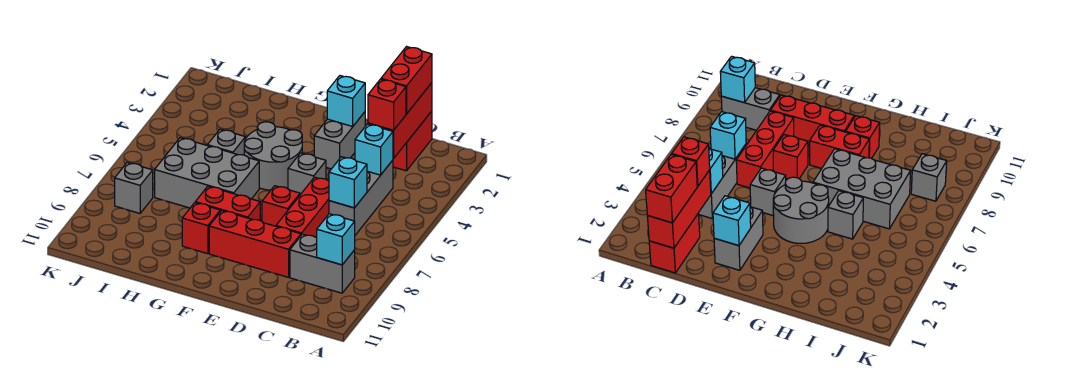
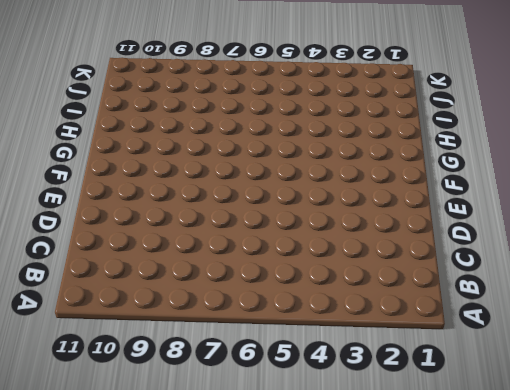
none -> grey brick B9:C9 level 1
none -> red brick C1:C2 level 1
none -> grey brick C4:C6 level 1

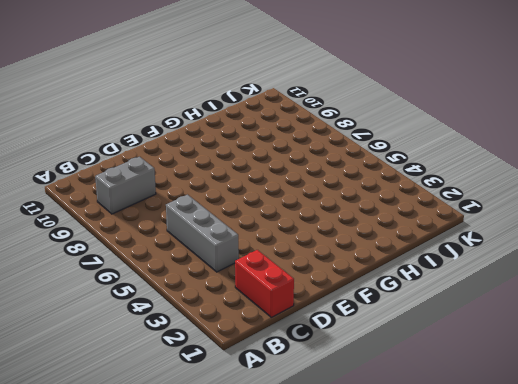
none -> red brick D6:D8 level 1
none -> red brick D9:F9 level 1
none -> grey brick E2:E3 level 1

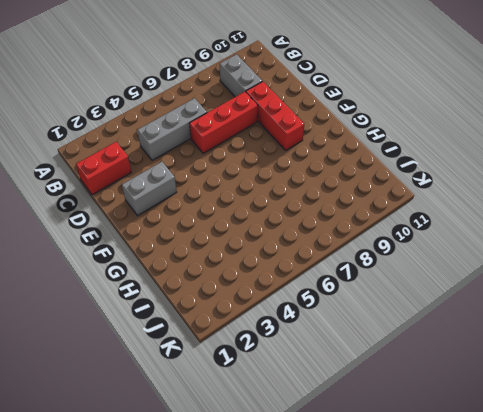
none -> grey brick E5 level 1
none -> red brick E7 level 1
none -> grey round brick F4:G5 level 1

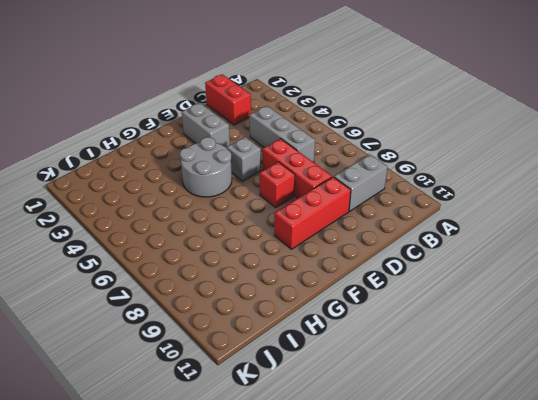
none -> red brick F8:G8 level 1
none -> grey brick G6:I7 level 1
none -> red brick G9 level 1

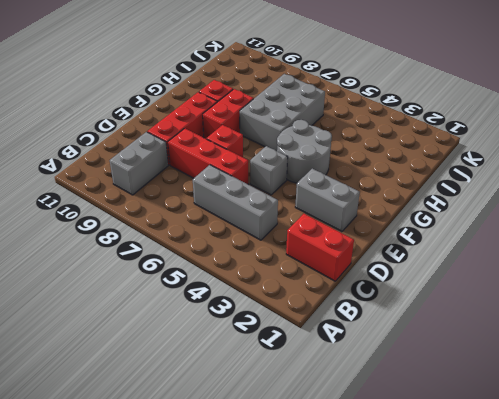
none -> grey brick H5 level 1
none -> grey brick J8 level 1
none -> cyan brick B9 level 2

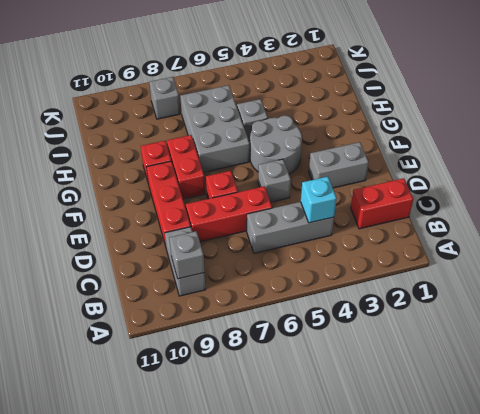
grey brick B9 level 2 -> cyan brick B9 level 2
none -> red brick C1:C3 level 2
none -> cyan brick C6 level 2
none -> cyan brick E2 level 2

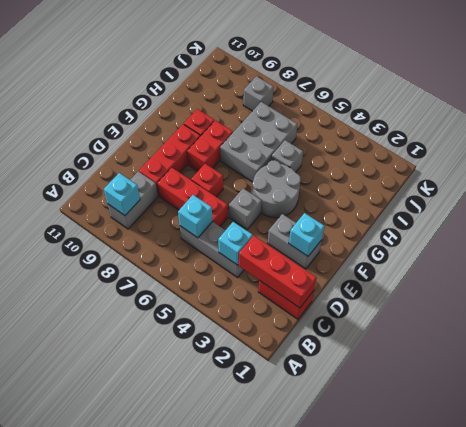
none -> red brick C1:C2 level 3
none -> red brick C3 level 3

